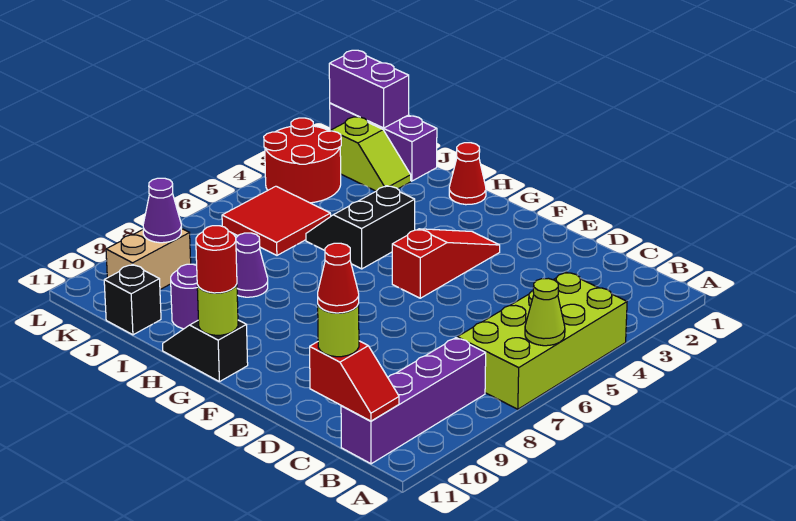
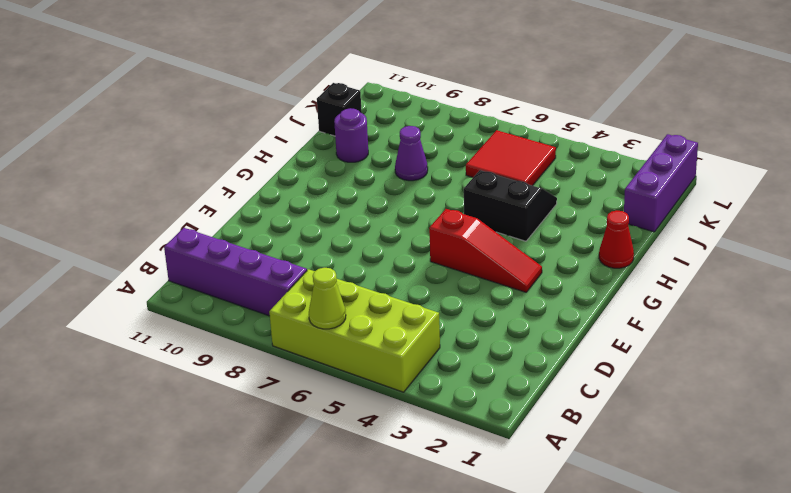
none -> black slope G11:H11 level 1 top G
none -> lime slope J2:K2 level 1 top K
none -> red round brick K3:L4 level 1

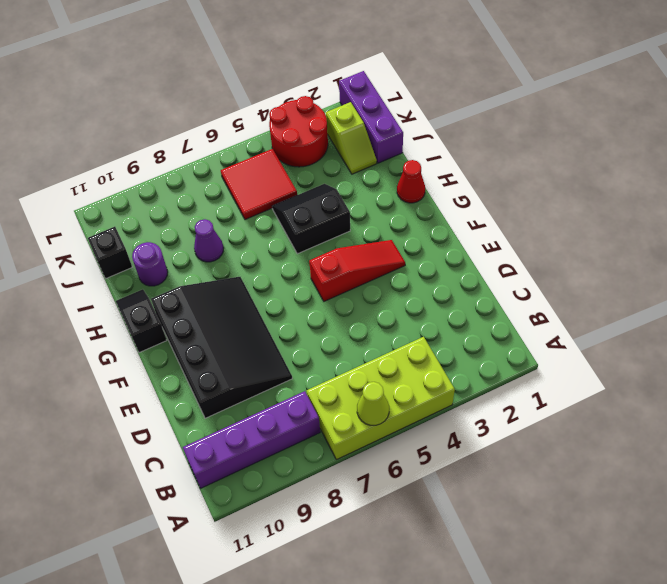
black slope D8:G10 level 1 top 10 -> none
none -> tan brick K9:K10 level 1
none -> red slope B11:C11 level 2 top C
none -> lime round brick G11 level 2

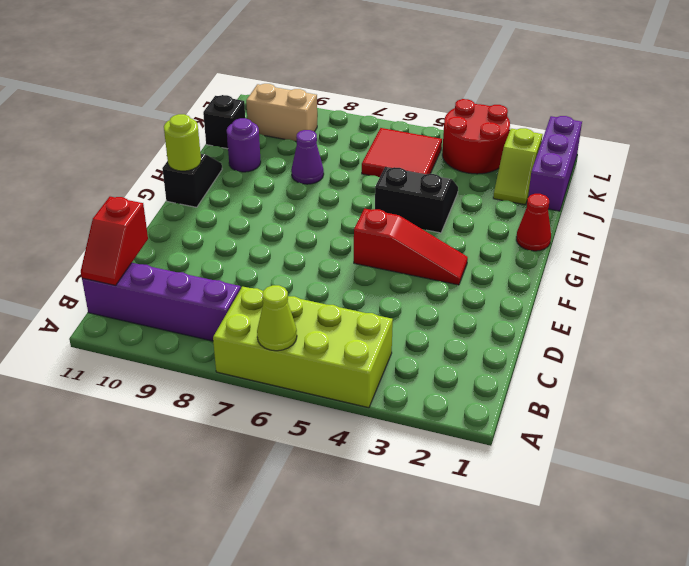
none -> purple brick K1:L1 level 2
none -> purple cone K9 level 2
none -> lime round brick C11 level 3

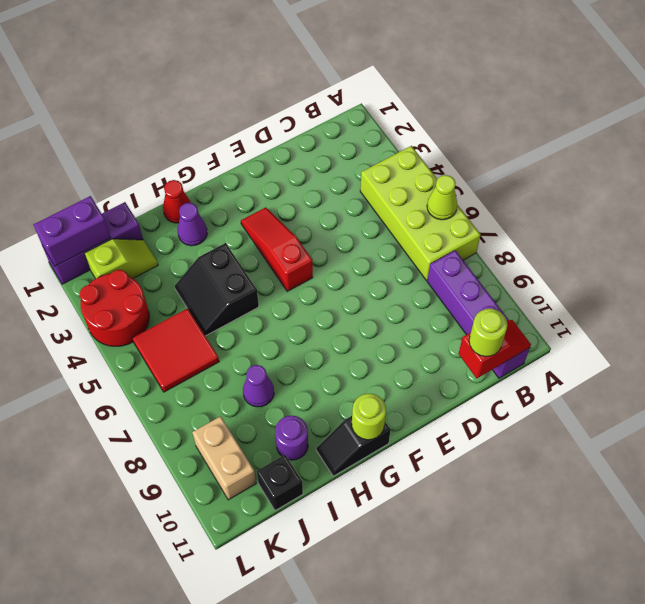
purple cone H2 level 1 -> purple cone K9 level 2
none -> red round brick G11 level 3
none -> red cone C11 level 4

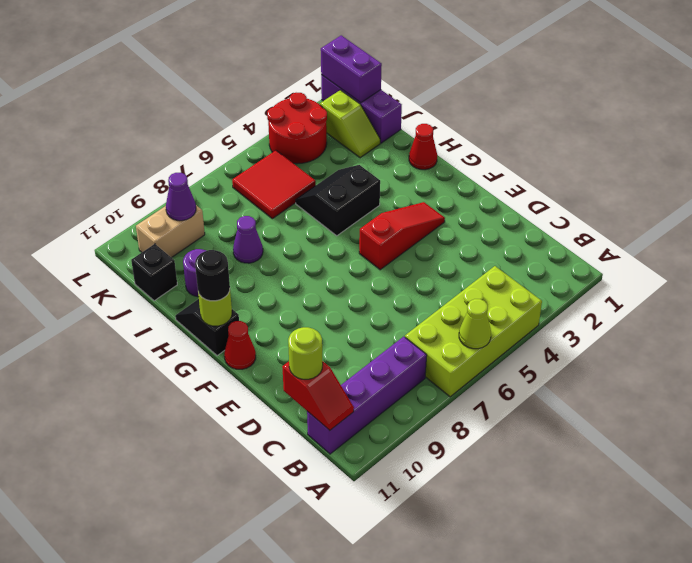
red cone F11 level 1 -> red cone C11 level 4
black round brick G11 level 3 -> red round brick G11 level 3

